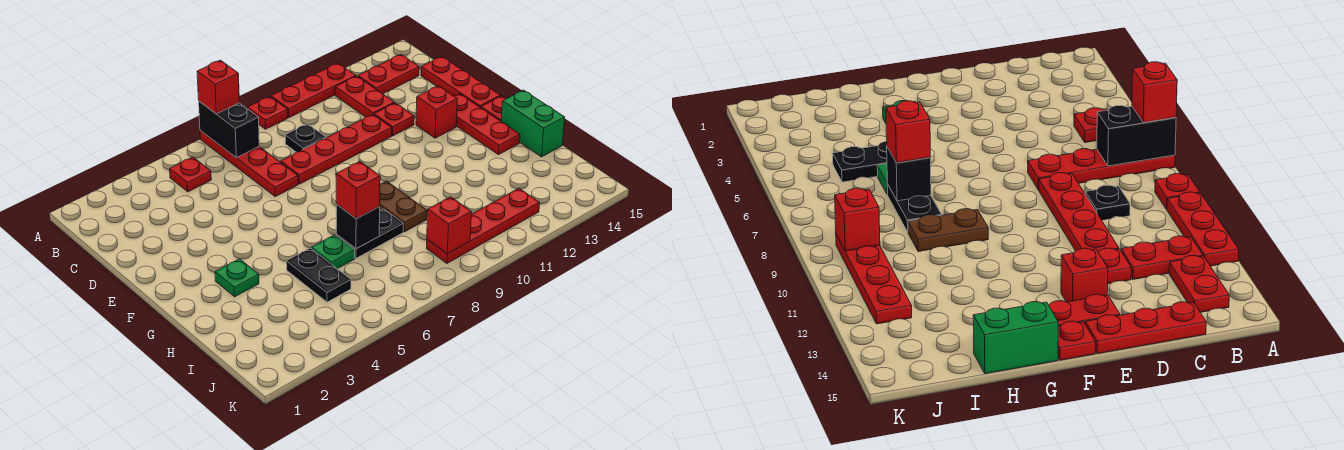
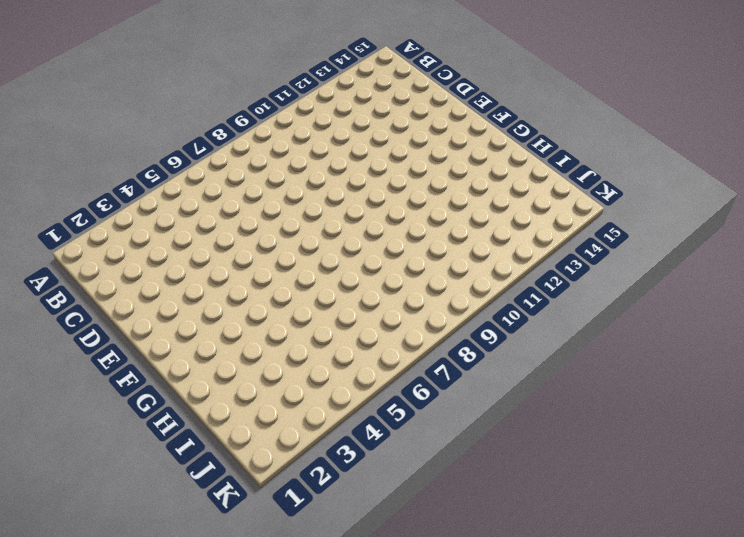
none -> red plate A7:D7 level 1
none -> red plate A9 level 1
none -> red plate A10:A12 level 1

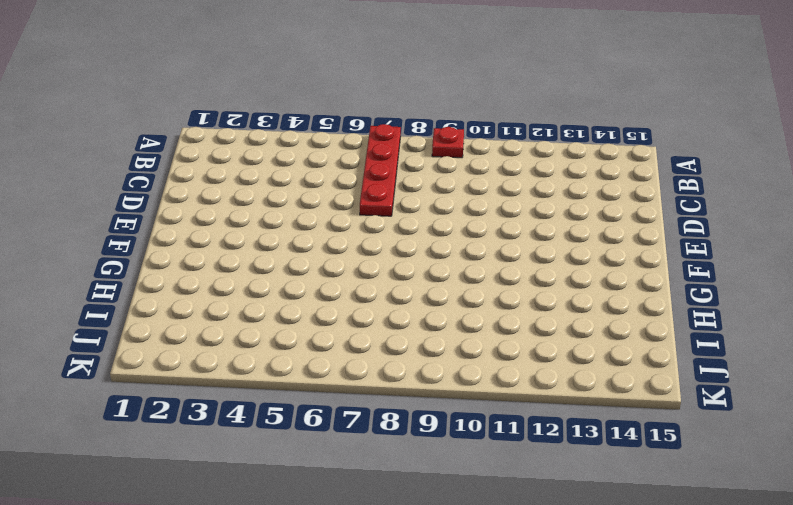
none -> red plate A10:A12 level 1
none -> red plate B5 level 1
none -> red plate B12:C12 level 1

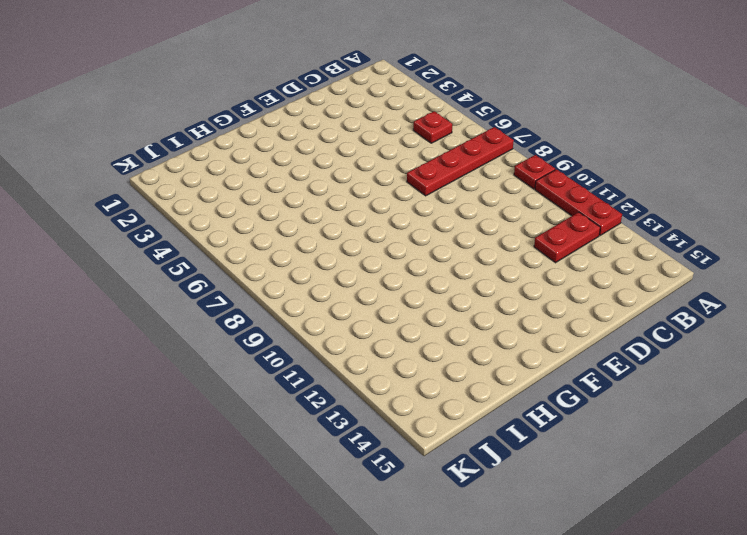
none -> red plate B13:B14 level 1
none -> black plate C9 level 1
none -> red plate C15:E15 level 1

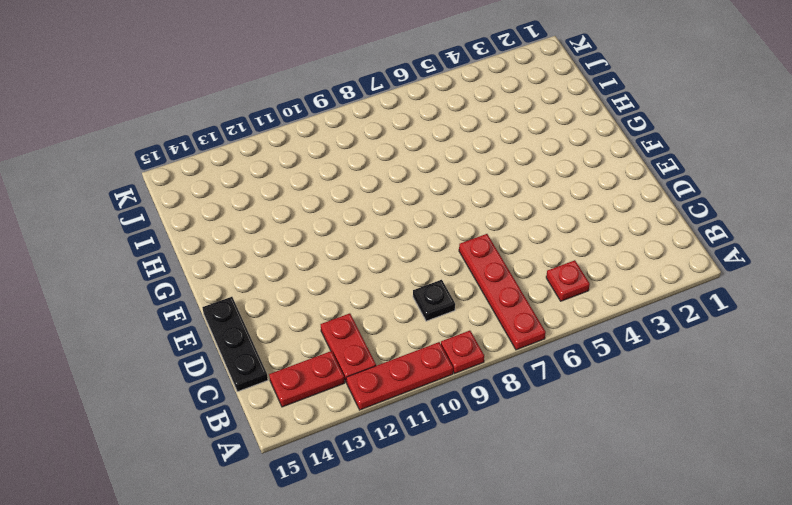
black plate C15:E15 level 1 -> red plate C15:E15 level 1
none -> red plate D8:D11 level 1
none -> red plate D12 level 1
none -> red brick E13 level 1

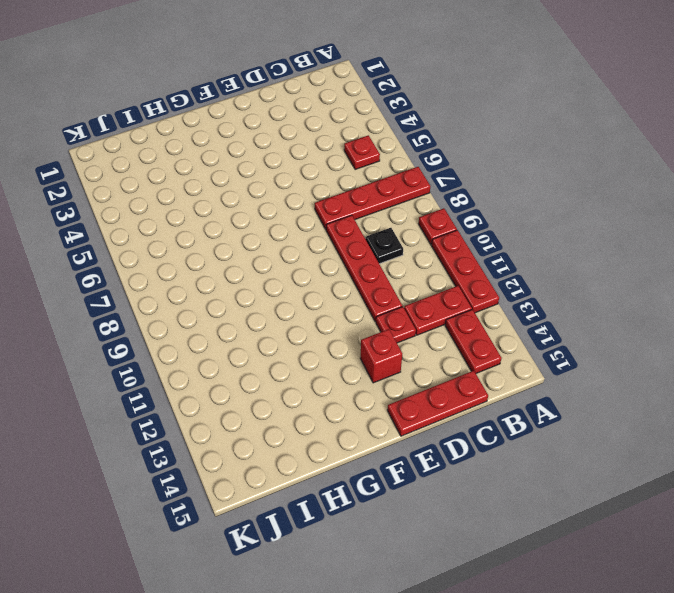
none -> red plate E14:G14 level 1
none -> red plate F15 level 1
none -> green plate G3 level 1

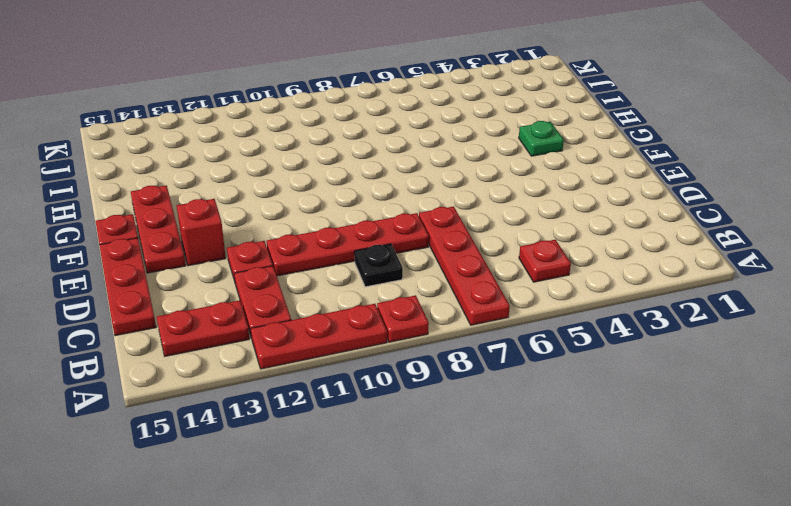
none -> brown plate G9:H9 level 1
none -> green brick G15:H15 level 1
none -> black plate H5:I5 level 1

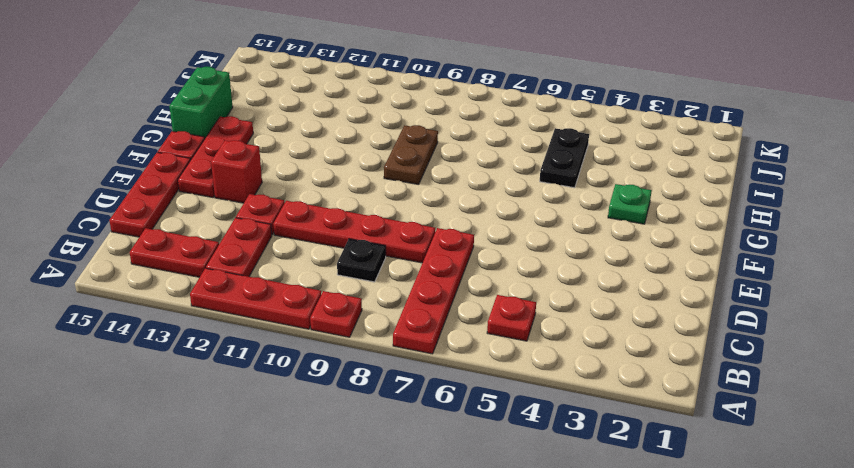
none -> green plate H6 level 1
none -> black plate H7:H8 level 1
none -> red plate J9:J12 level 1

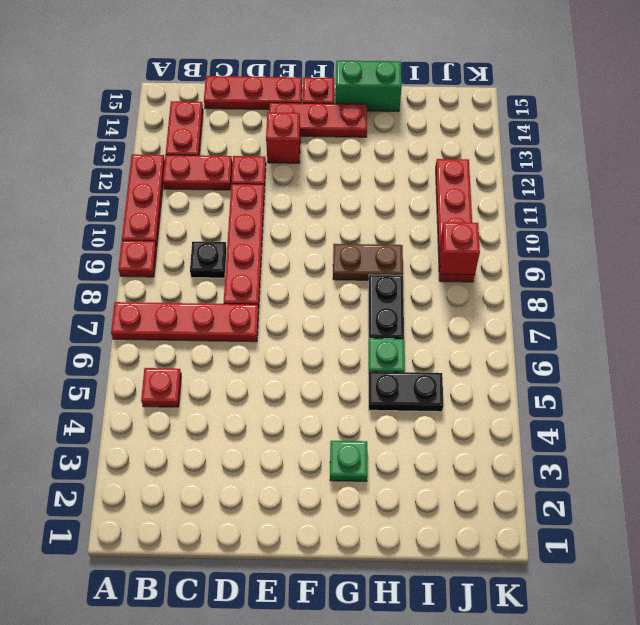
none -> black brick A7:B7 level 2
none -> black brick H7 level 2
none -> red brick A7 level 3

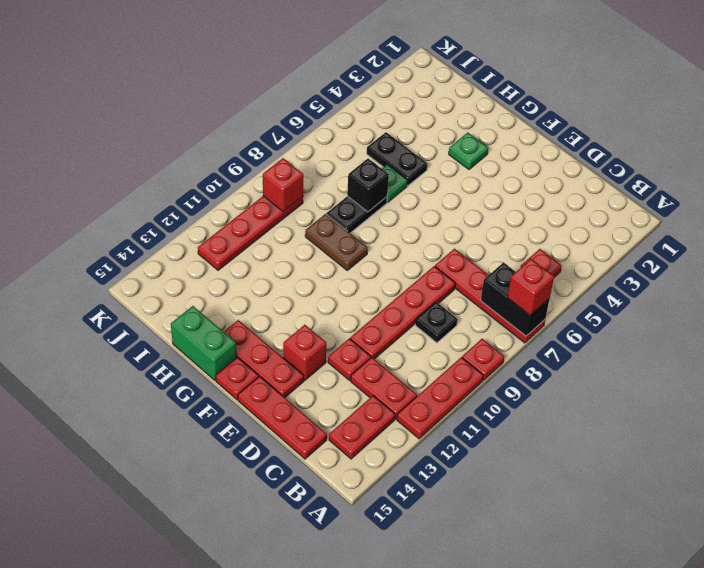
none -> red brick H7 level 3

